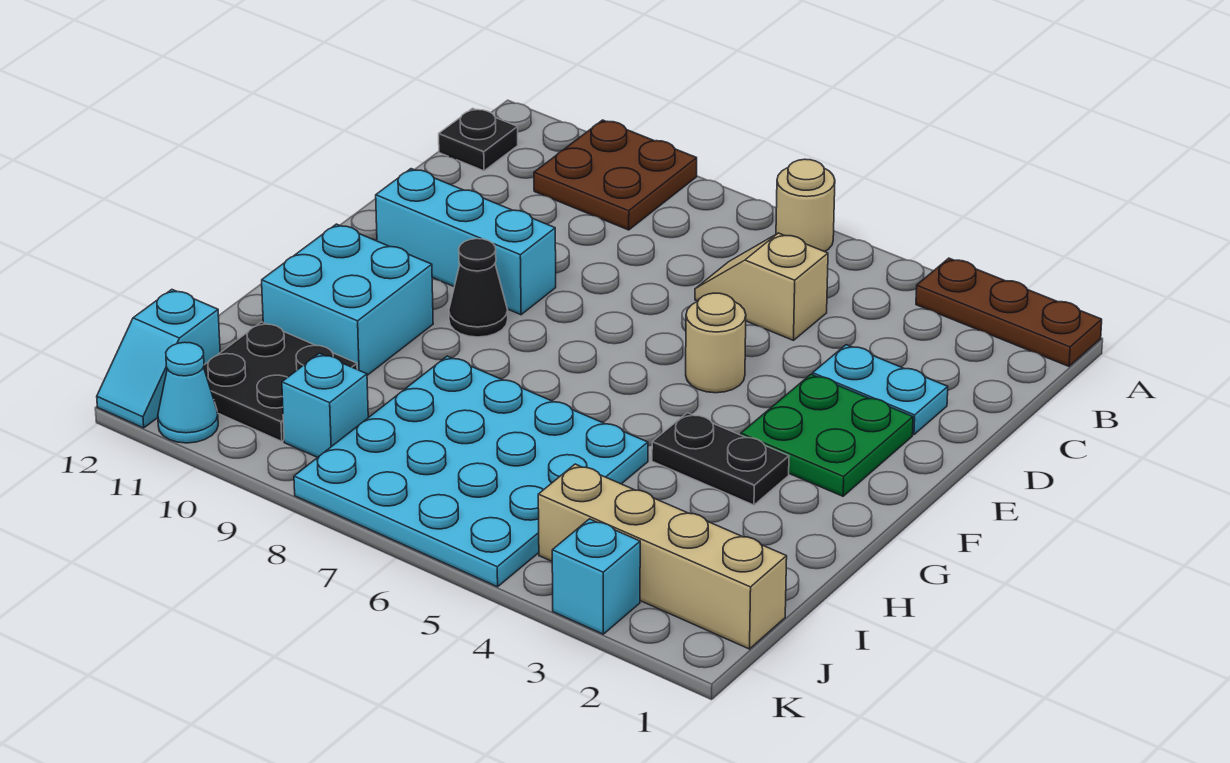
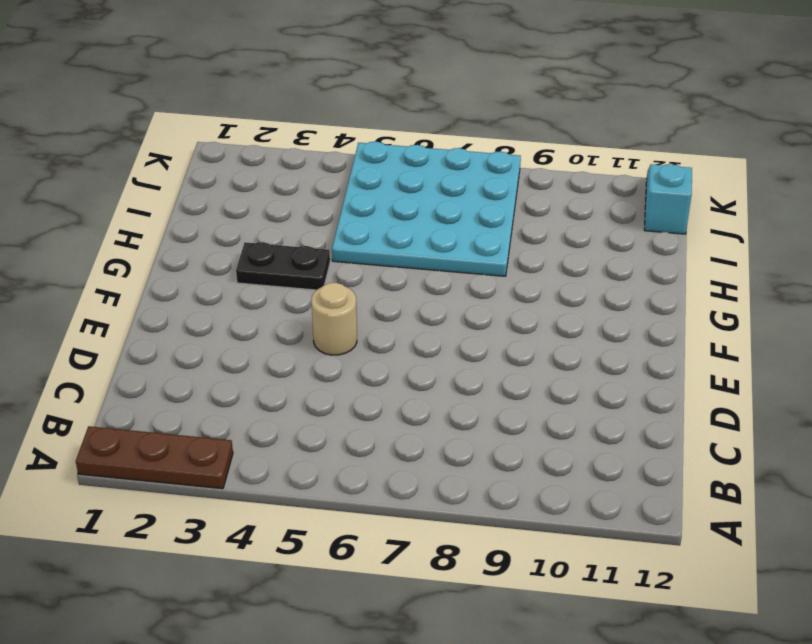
none -> tan round brick A6 level 1
none -> brown plate A9:B10 level 1
none -> black plate B12 level 1

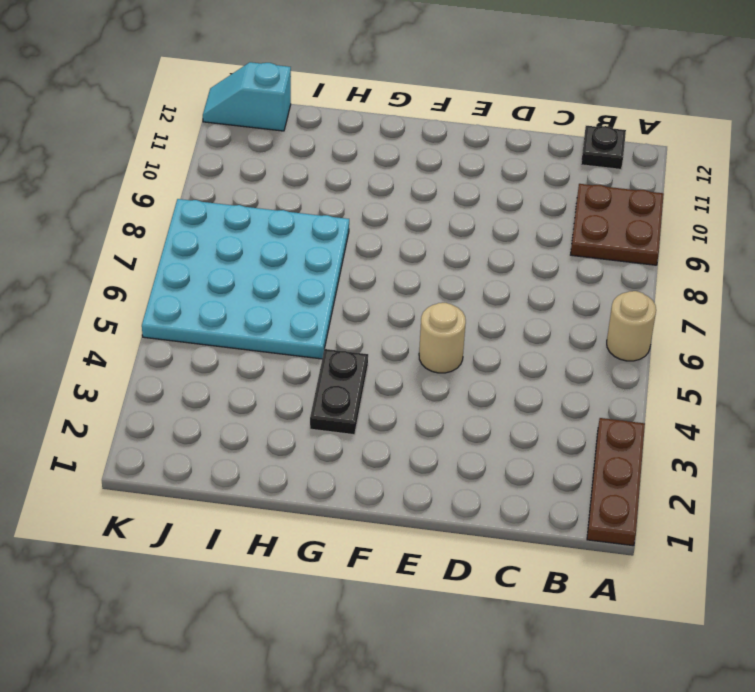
none -> tan slope C5:C6 level 1 top 5
none -> cyan plate D2:D3 level 1
none -> green plate E2:F3 level 1

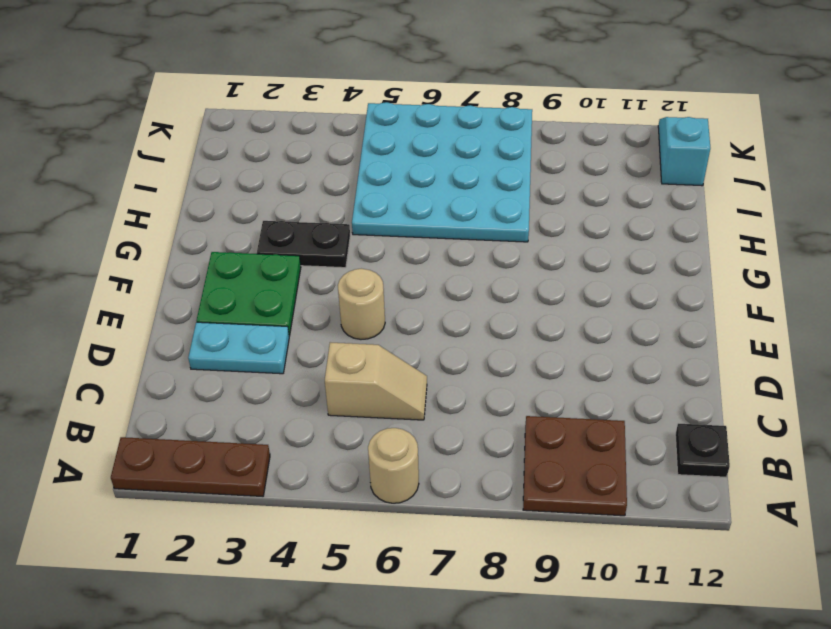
none -> cyan brick E9:E11 level 1
none -> black cone F9 level 1
none -> cyan brick G10:H11 level 1

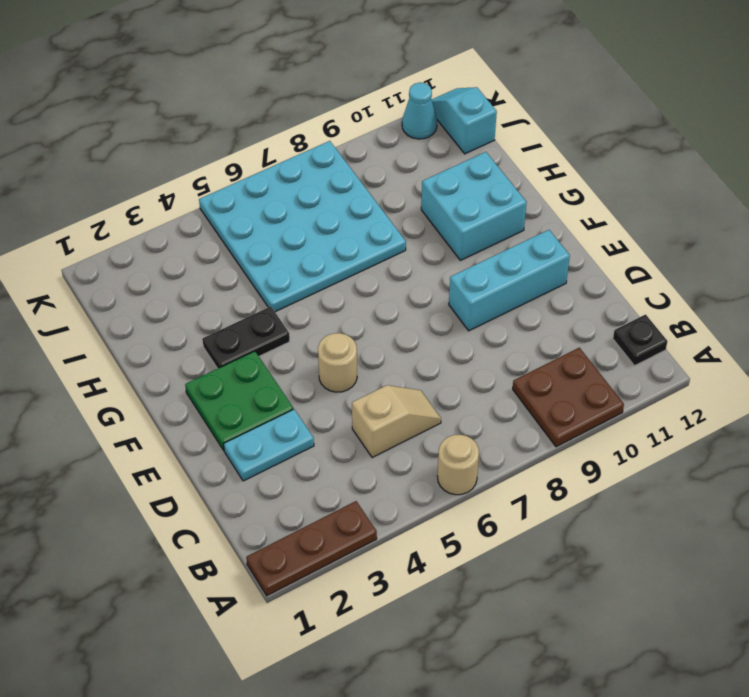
none -> black cone F9 level 1
none -> black plate I10:J11 level 1
none -> tan brick J1:J4 level 1

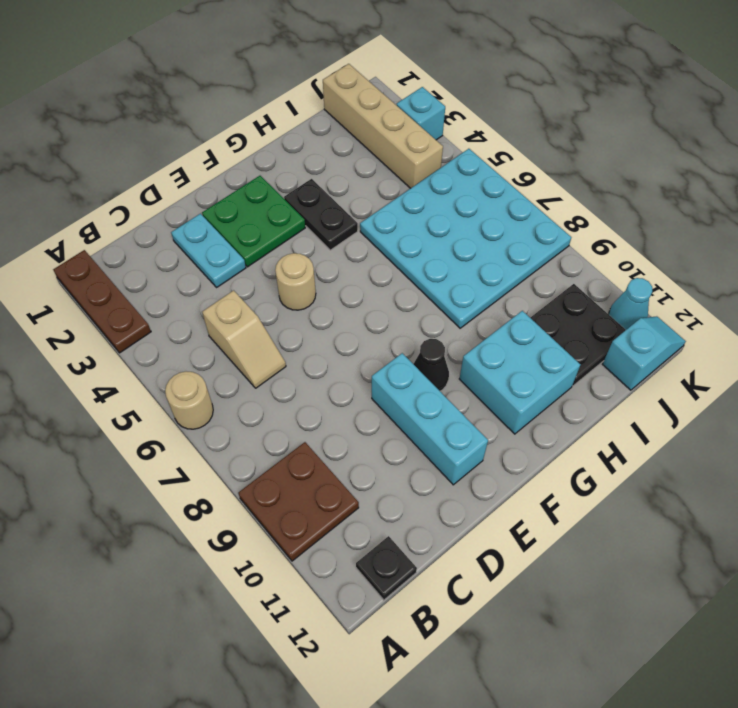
none -> cyan brick J9 level 1

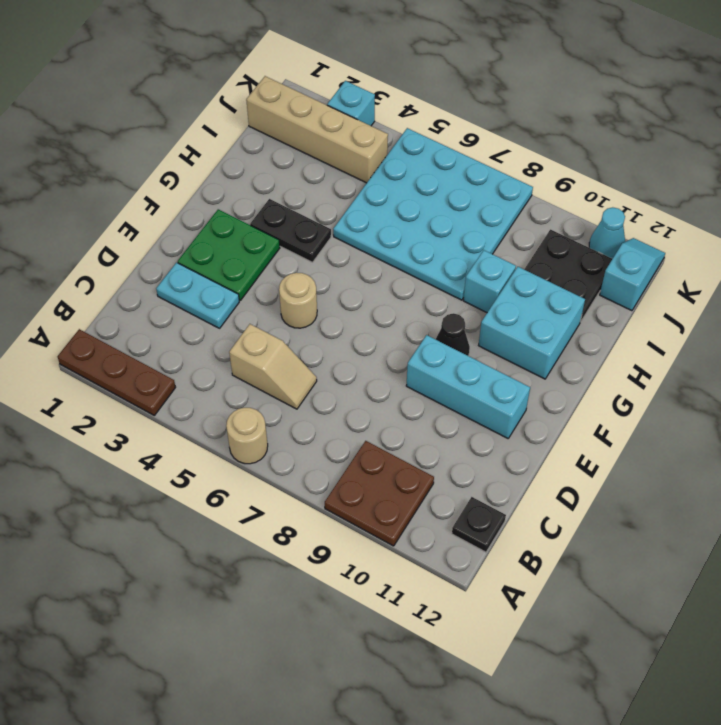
cyan brick H9 level 1 -> cyan brick J9 level 1

